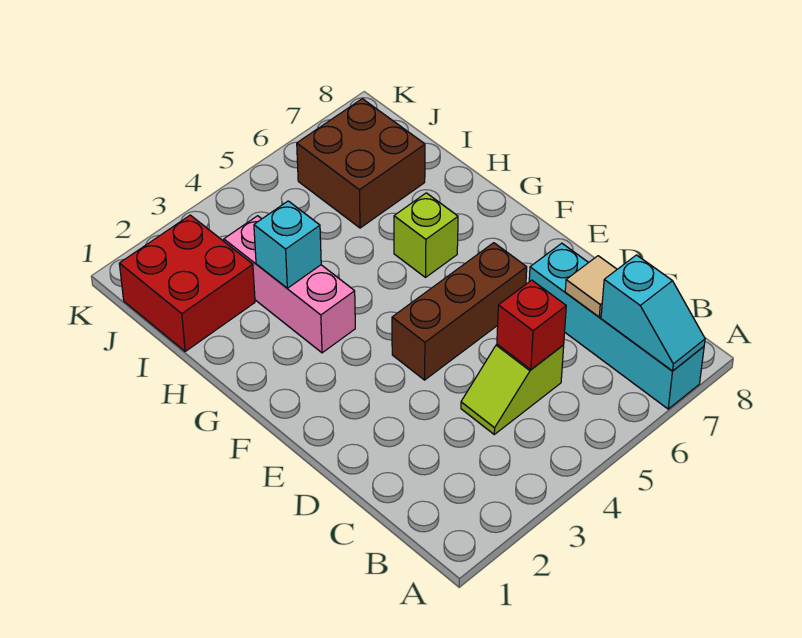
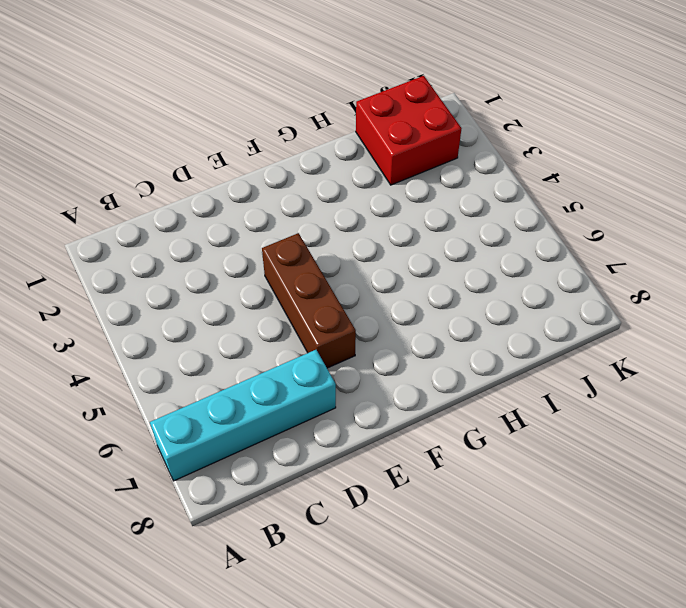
none -> lime slope C4:C5 level 1 top 5
none -> pink brick G3:I3 level 1

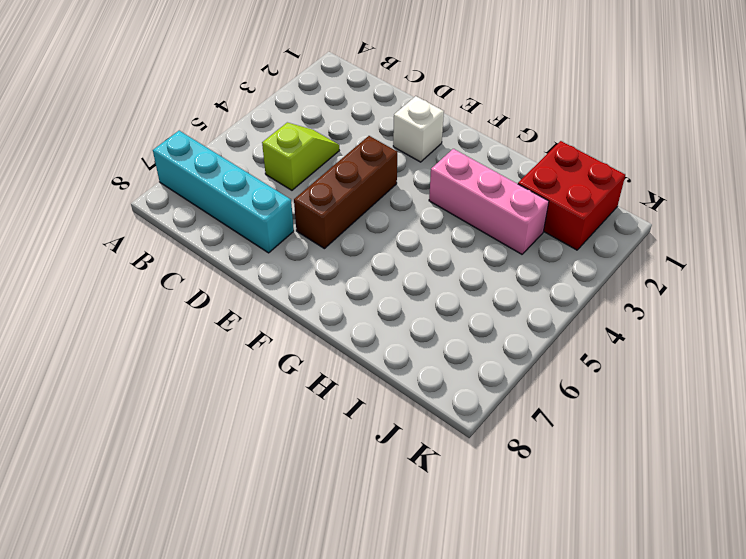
white brick E2 level 1 -> none
none -> lime brick G6 level 1
none -> brown brick I6:J7 level 1

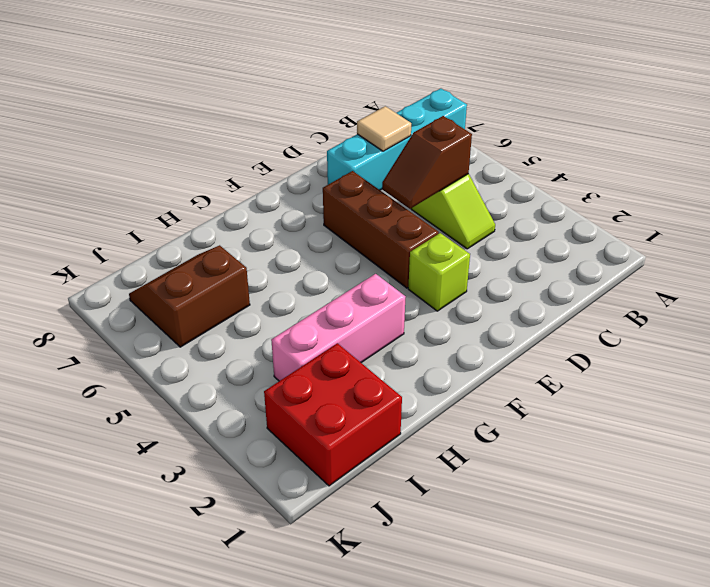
brown slope C5:D5 level 2 top C -> red brick C5 level 2
lime brick E3 level 1 -> lime brick G6 level 1
brown slope I6:J7 level 1 top 6 -> brown brick I6:J7 level 1
none -> cyan slope A7:B7 level 2 top B
none -> cyan brick H3 level 2

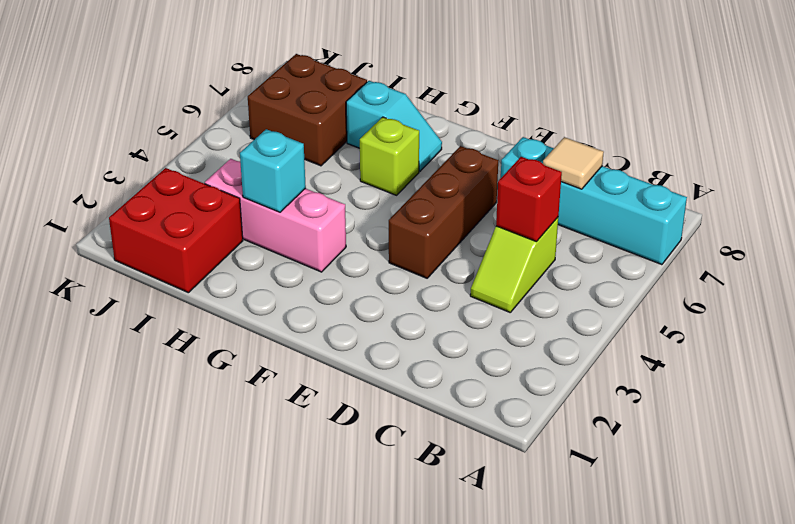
cyan slope G7:H7 level 1 top H -> cyan slope A7:B7 level 2 top B

